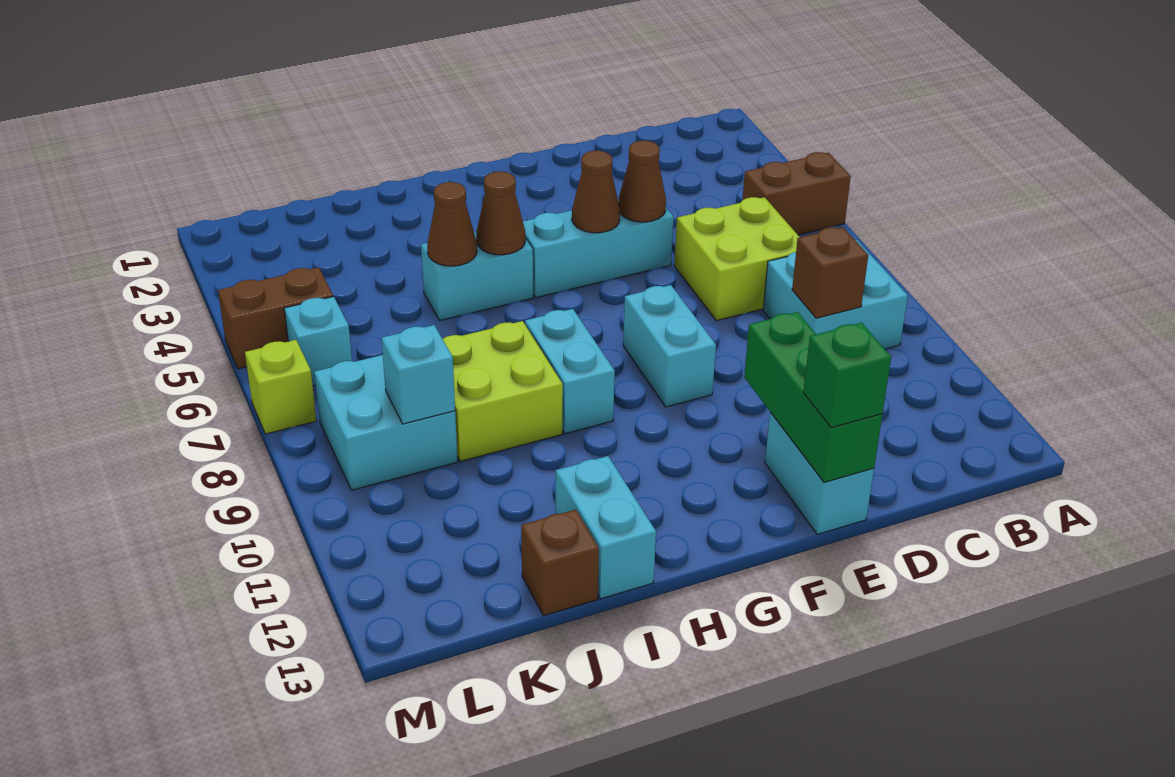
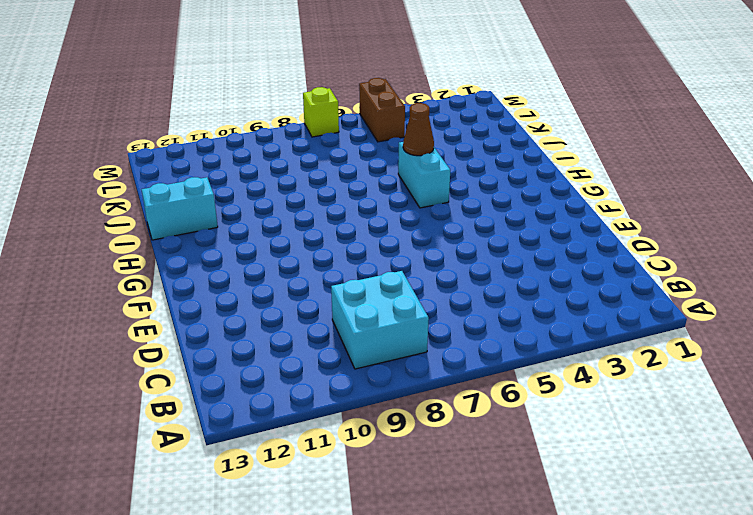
none -> brown brick A5:B5 level 1
none -> lime brick C6:D7 level 1
none -> cyan brick E5:G5 level 1

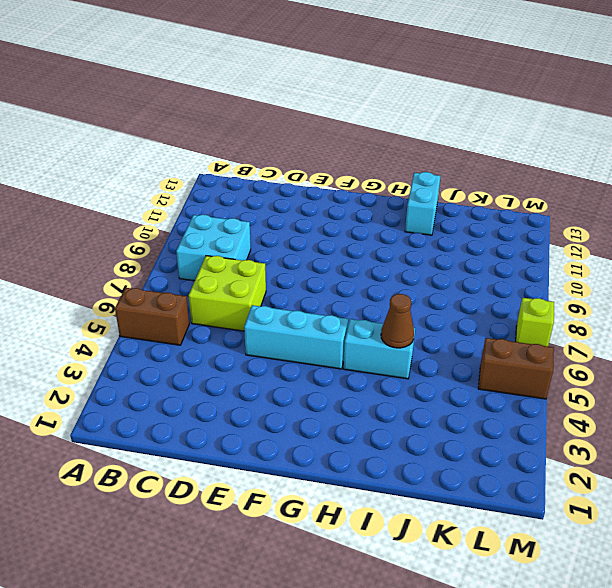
none -> cyan brick E12:E13 level 1
none -> cyan brick F8:F9 level 1
none -> cyan brick H8:H9 level 1

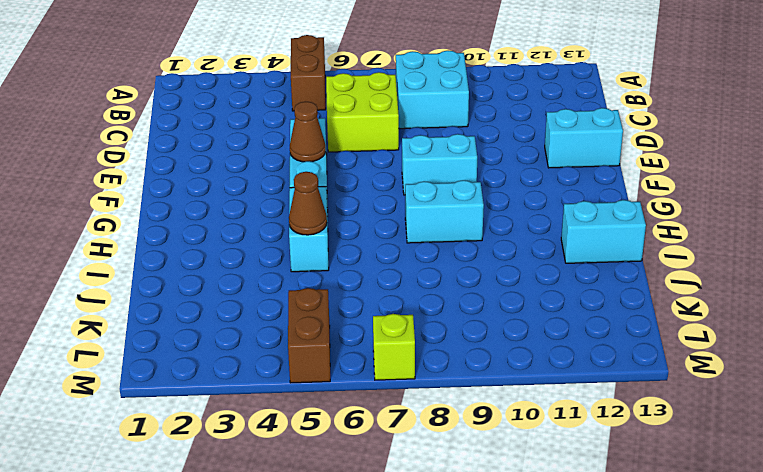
none -> lime brick I8:J9 level 1
none -> brown brick J13 level 1
none -> cyan brick K8:L9 level 1

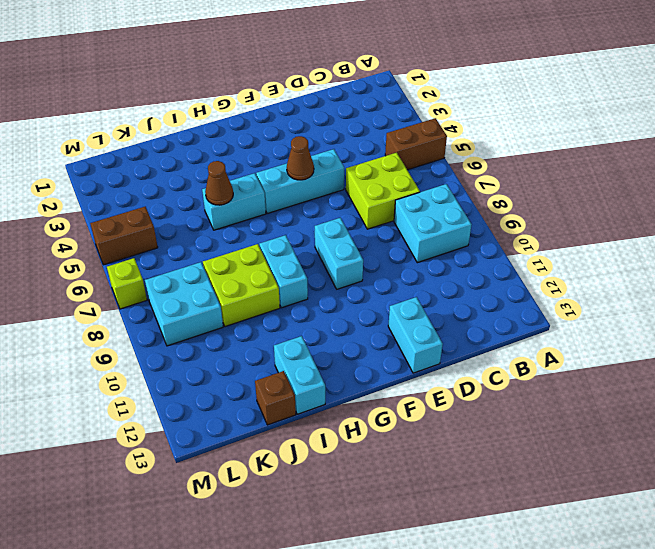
none -> cyan brick L6 level 1
none -> brown brick C9 level 2
none -> brown cone E5 level 2

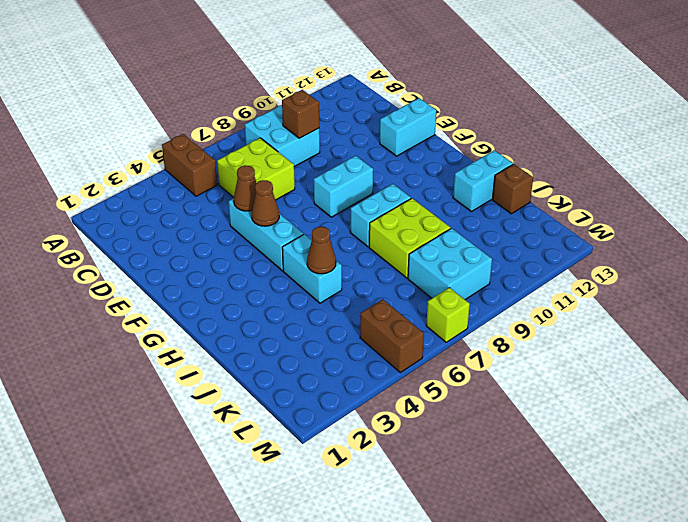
none -> cyan brick L6 level 1
none -> green brick E11:E13 level 2
none -> brown cone H5 level 2

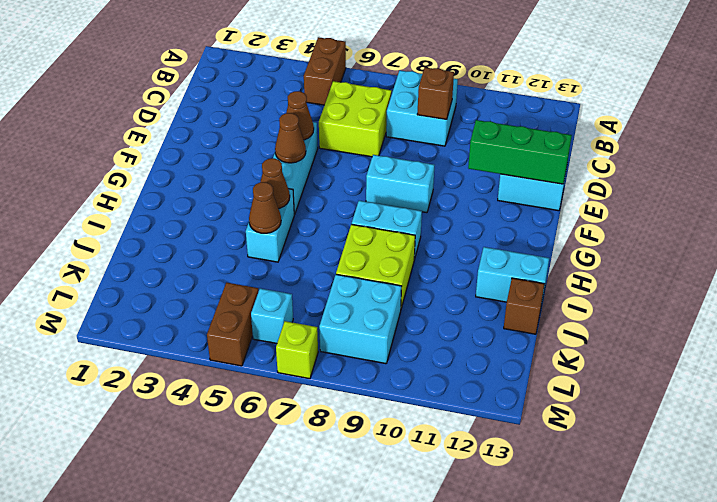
none -> cyan brick K9 level 2
none -> green brick E13 level 3

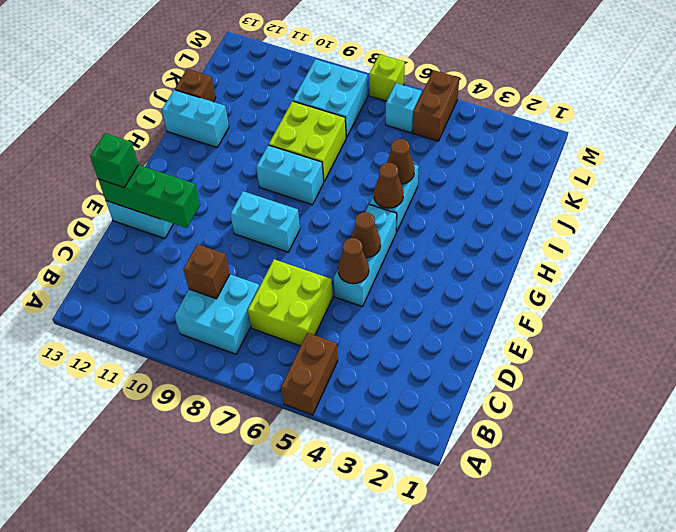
none -> cyan brick K9 level 2

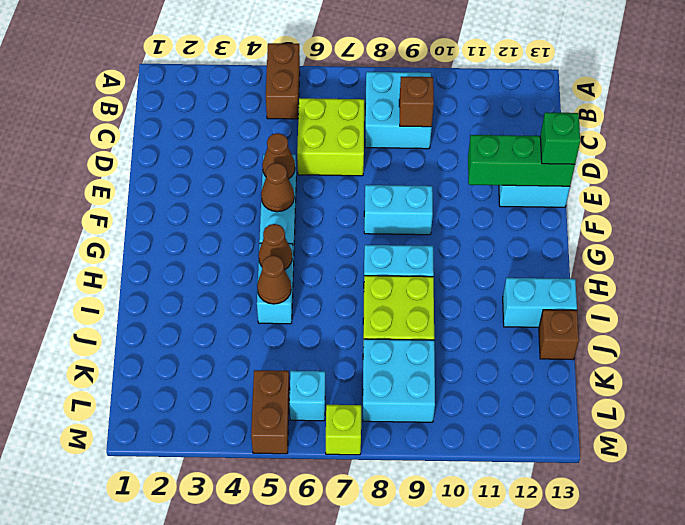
none -> cyan brick K9 level 2

